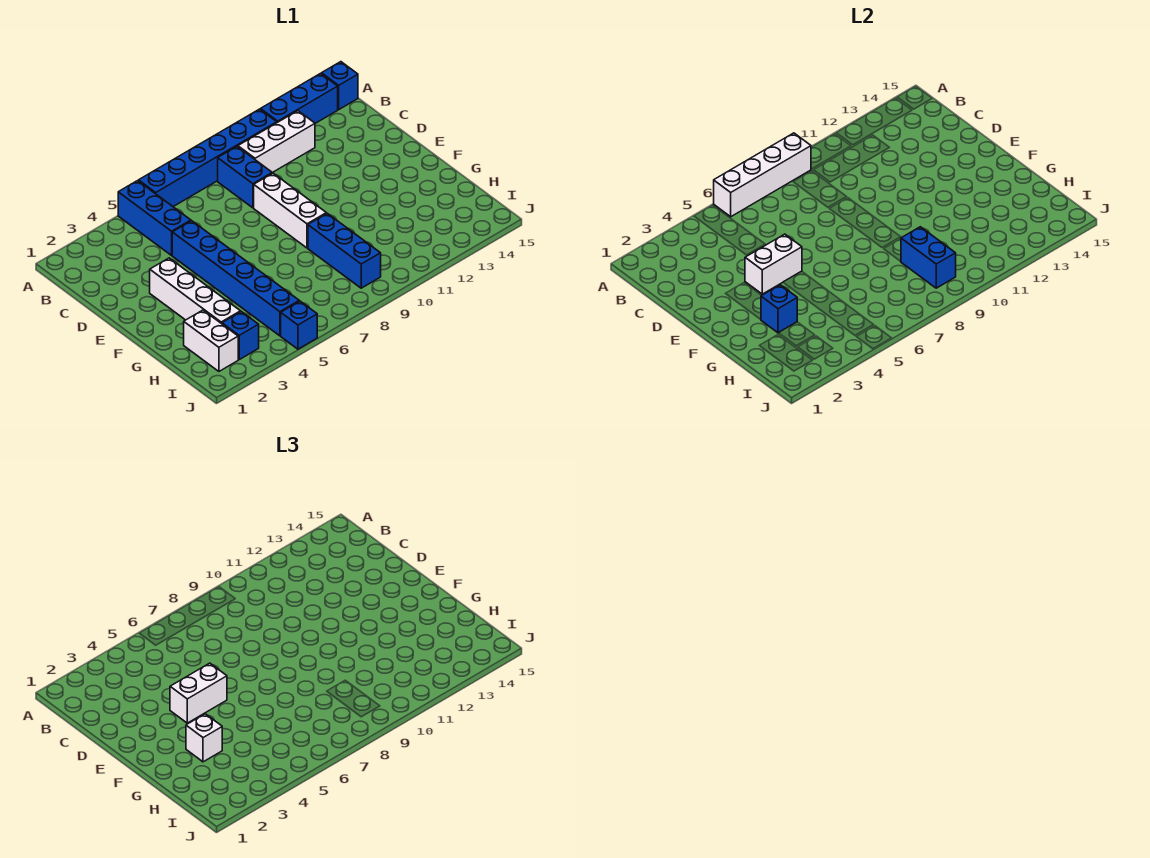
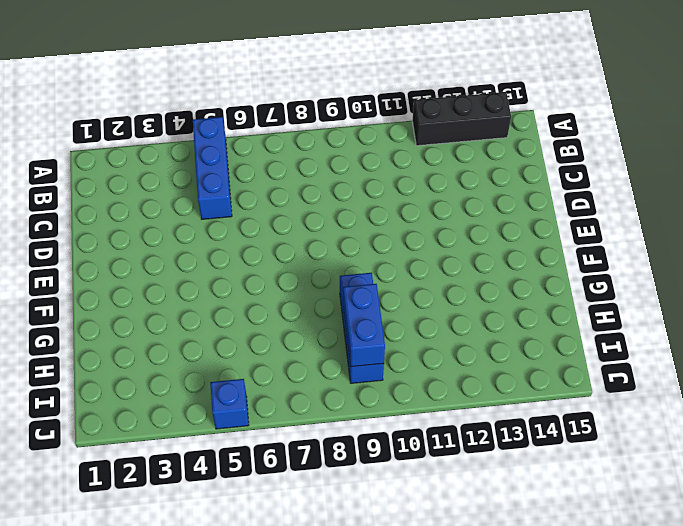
black brick A12:A14 level 1 -> blue brick A12:A14 level 1
none -> blue brick A6:A11 level 1
none -> blue brick A15 level 1
none -> blue brick B9:C9 level 1

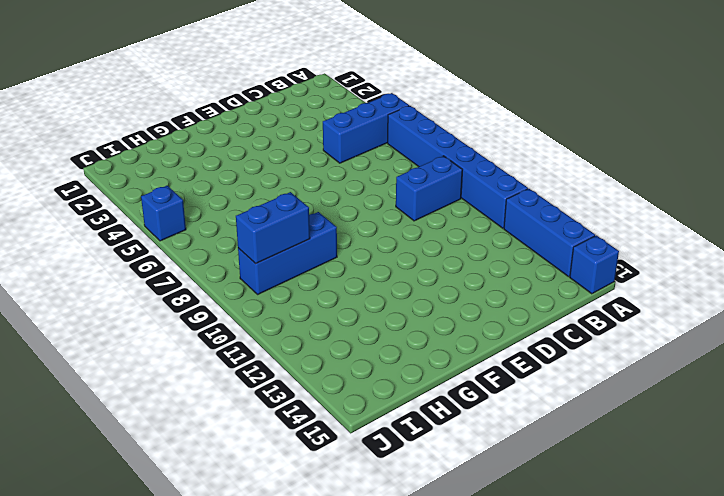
none -> white brick B10:B12 level 1
none -> blue brick D5:I5 level 1
none -> white brick D9:F9 level 1

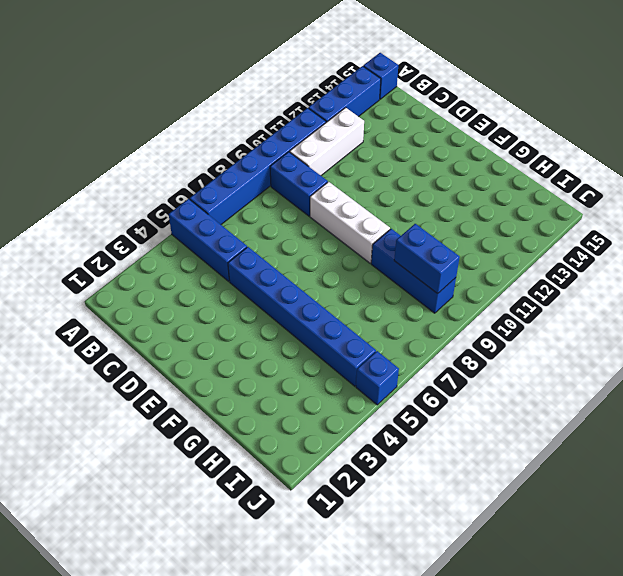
none -> white brick E3:H3 level 1
none -> white brick H2:I2 level 1
none -> blue brick I3 level 1

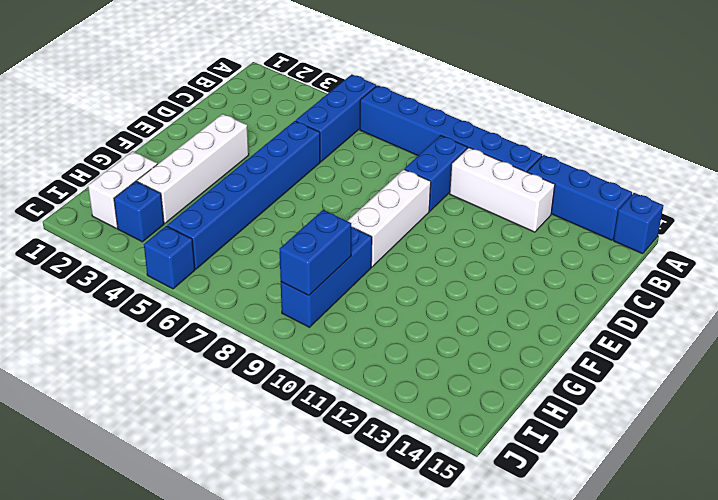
none -> white brick A6:A9 level 2
none -> white brick E4:E5 level 2
none -> blue brick G3 level 2

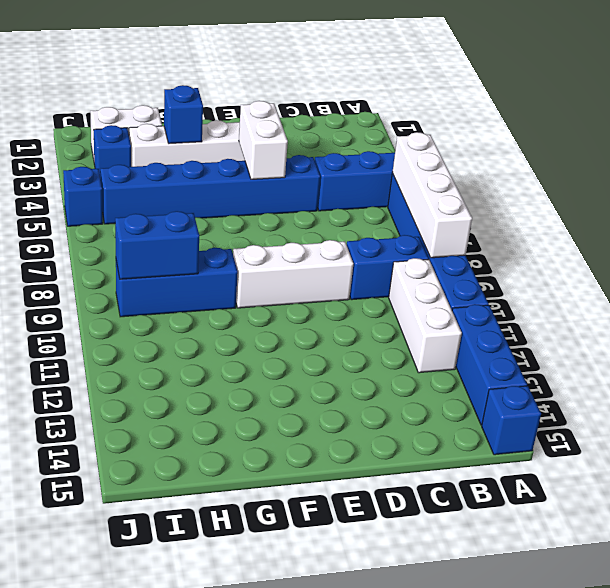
none -> white brick E4:E5 level 3
none -> white brick G3 level 3

